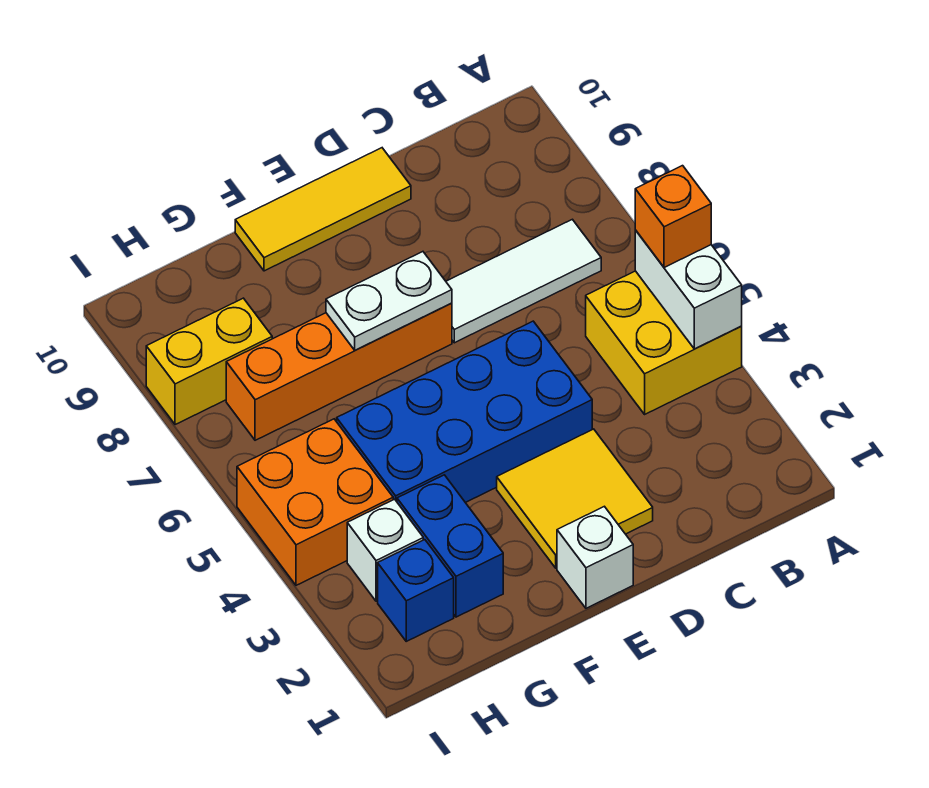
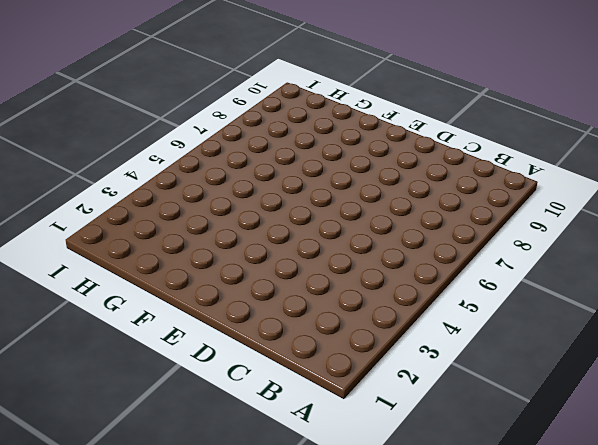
none -> yellow brick A4:B5 level 1
none -> white tile B7:D7 level 1
none -> yellow tile D2:E3 level 1

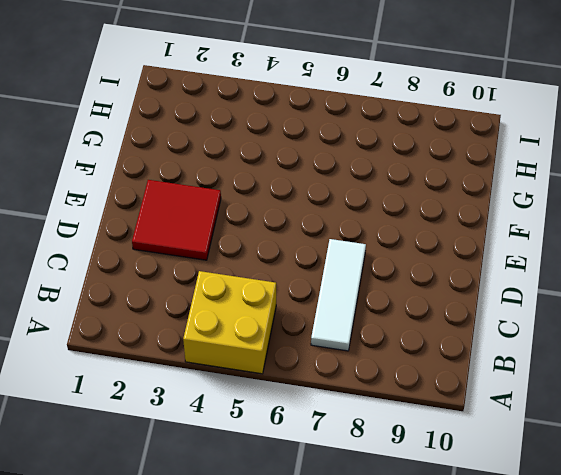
red tile D2:E3 level 1 -> yellow tile D2:E3 level 1
none -> blue brick D4:G5 level 1
none -> yellow tile D10:F10 level 1
none -> white brick E1 level 1

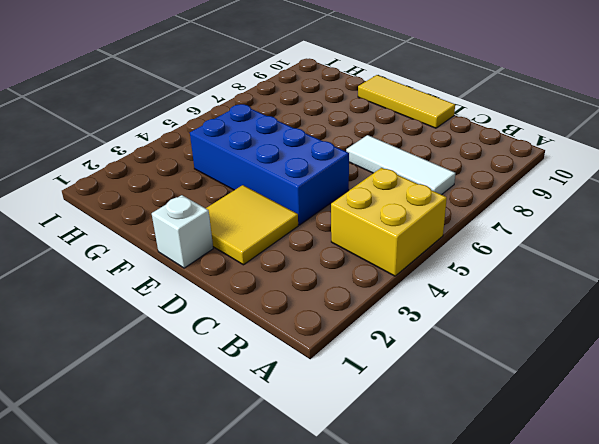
none -> orange brick E7:H7 level 1
none -> blue brick G2:G3 level 1
none -> blue brick H2 level 1

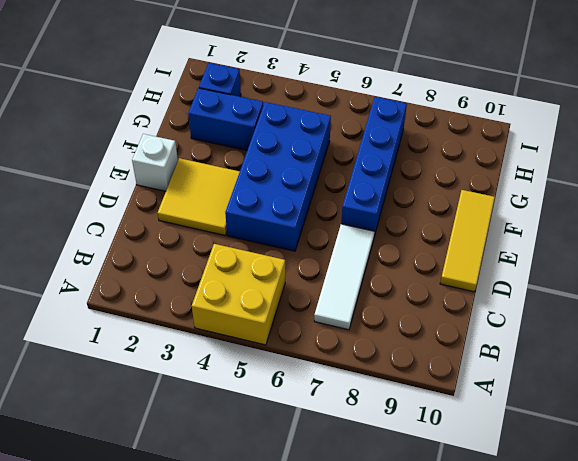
blue brick E7:H7 level 1 -> orange brick E7:H7 level 1
none -> white brick H3 level 1
none -> orange brick H4:I5 level 1
none -> yellow brick H8:I8 level 1

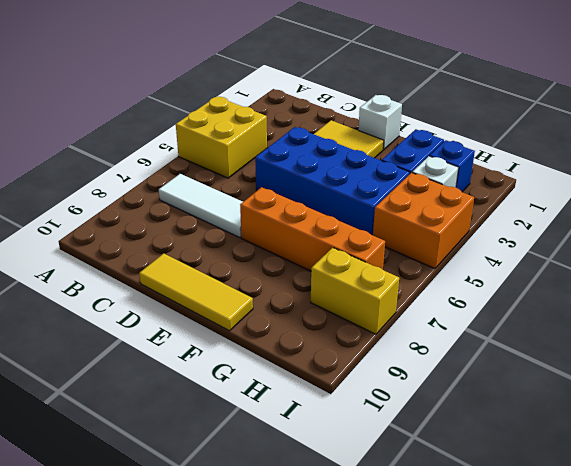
none -> white brick A4:A5 level 2
none -> white plate E7:F7 level 2
none -> orange brick A5 level 3

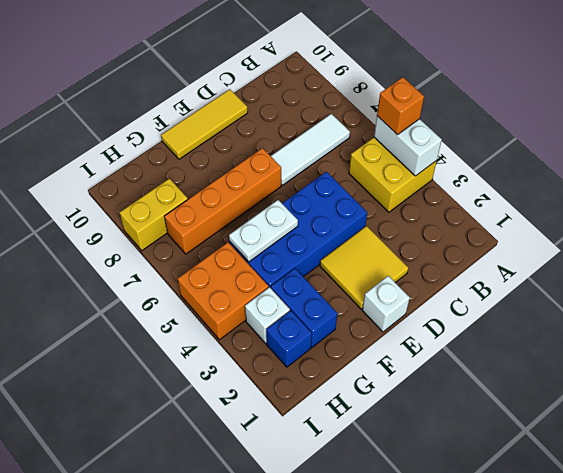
white plate F5:G5 level 2 -> white plate E7:F7 level 2

